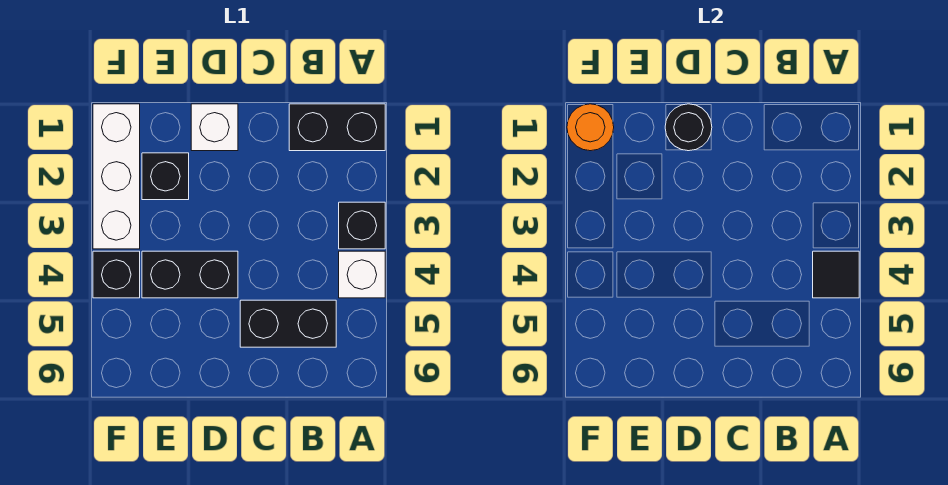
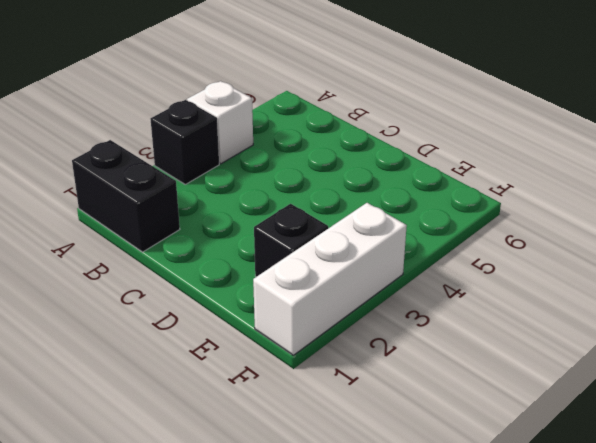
none -> black brick B5:C5 level 1
none -> white brick D1 level 1
none -> black brick D4:E4 level 1

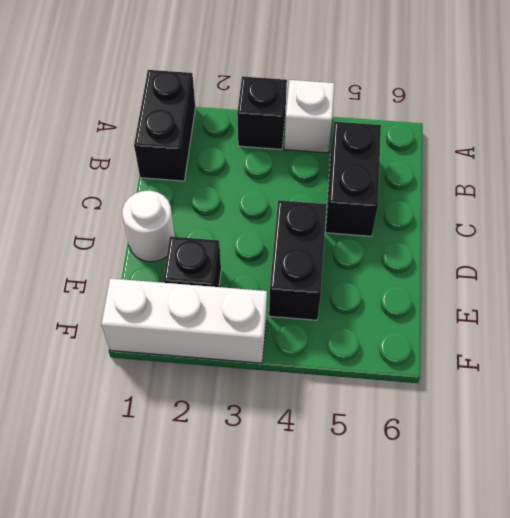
white round brick D1 level 1 -> white brick D1 level 1
none -> black brick F4 level 1
none -> black tile A4 level 2
none -> black round brick D1 level 2

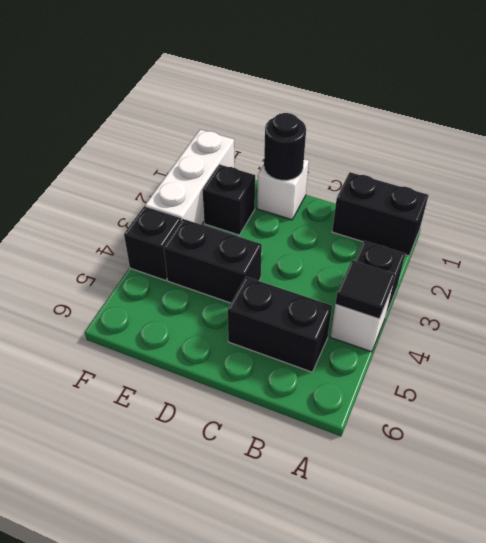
none -> orange round brick F1 level 2

